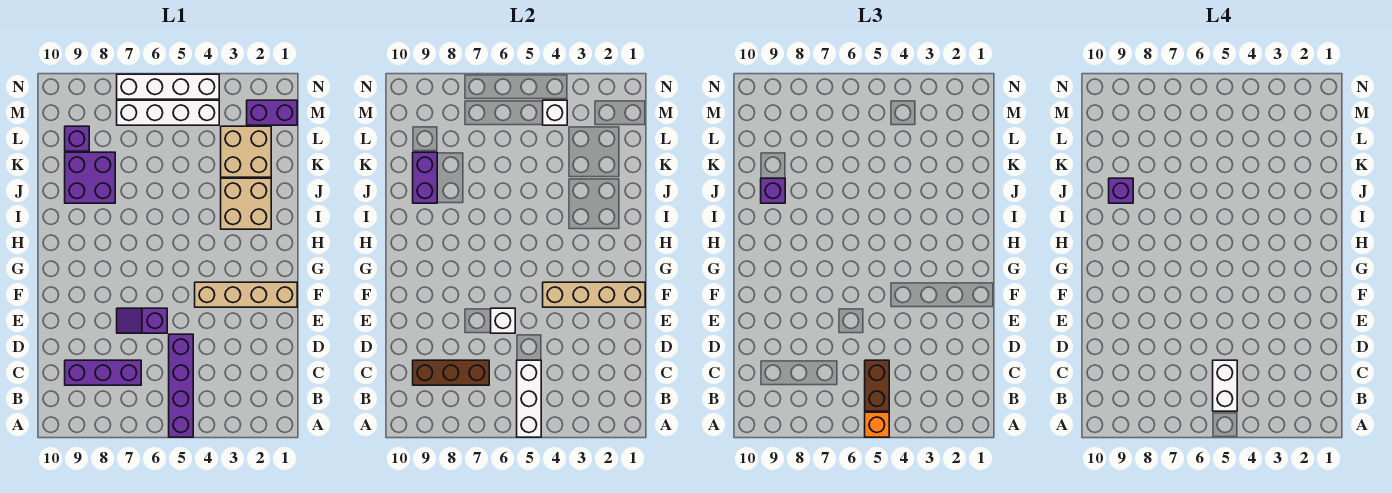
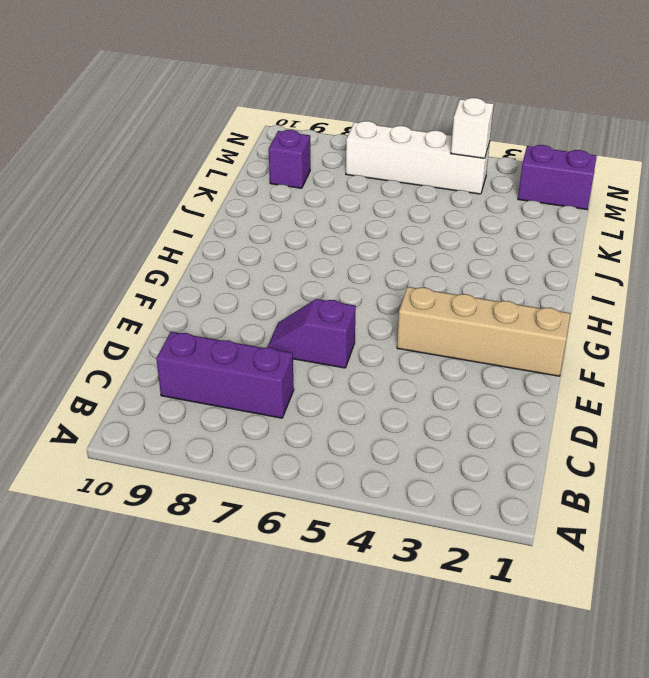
none -> purple brick A5:D5 level 1
none -> tan brick I2:J3 level 1
none -> purple brick J8:K9 level 1

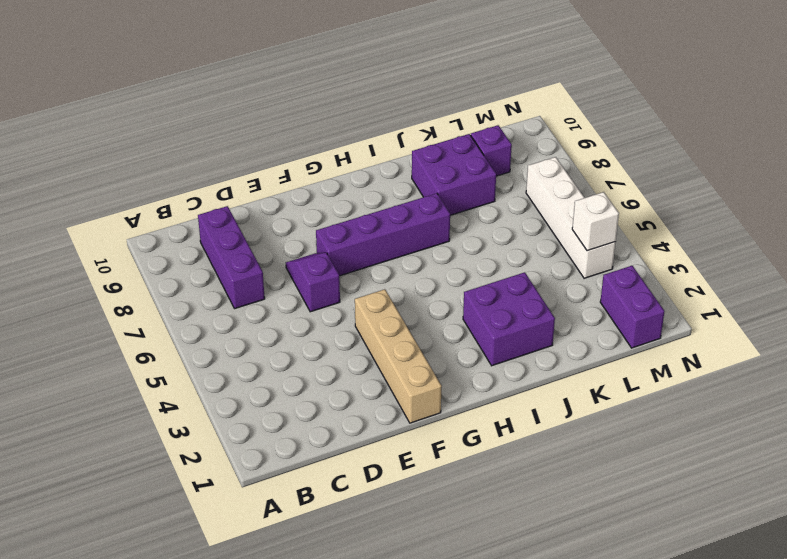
purple brick F7:I7 level 1 -> purple brick A5:D5 level 1
purple brick I2:J3 level 1 -> tan brick I2:J3 level 1
none -> tan brick K2:L3 level 1
none -> white brick N4:N7 level 1
none -> white brick A5:C5 level 2

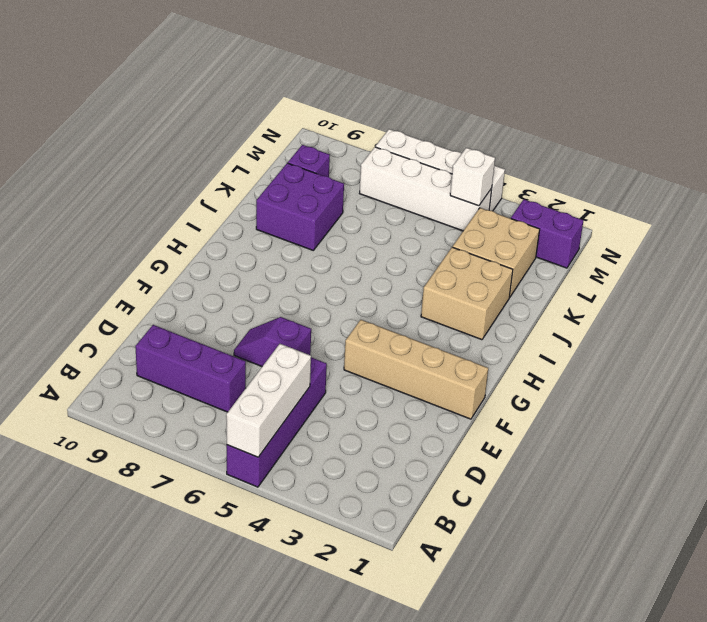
none -> brown brick C7:C9 level 2
none -> white brick E6 level 2
none -> tan brick F1:F4 level 2

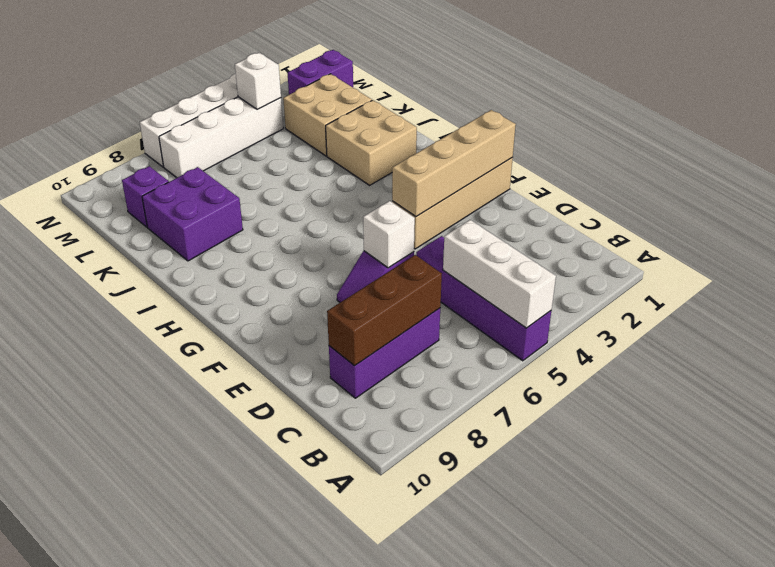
none -> purple brick J9:K9 level 2
none -> orange brick A5 level 3
none -> brown brick B5:C5 level 3

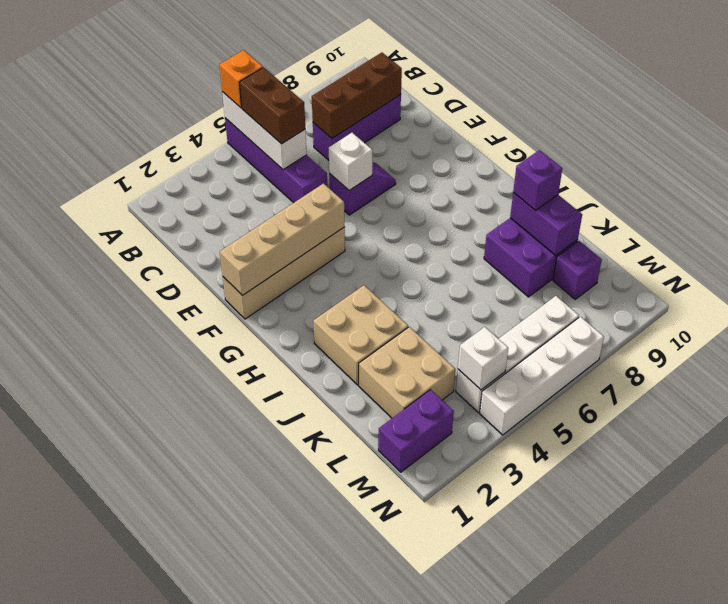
none -> white brick B5:C5 level 4
none -> purple brick J9 level 4

